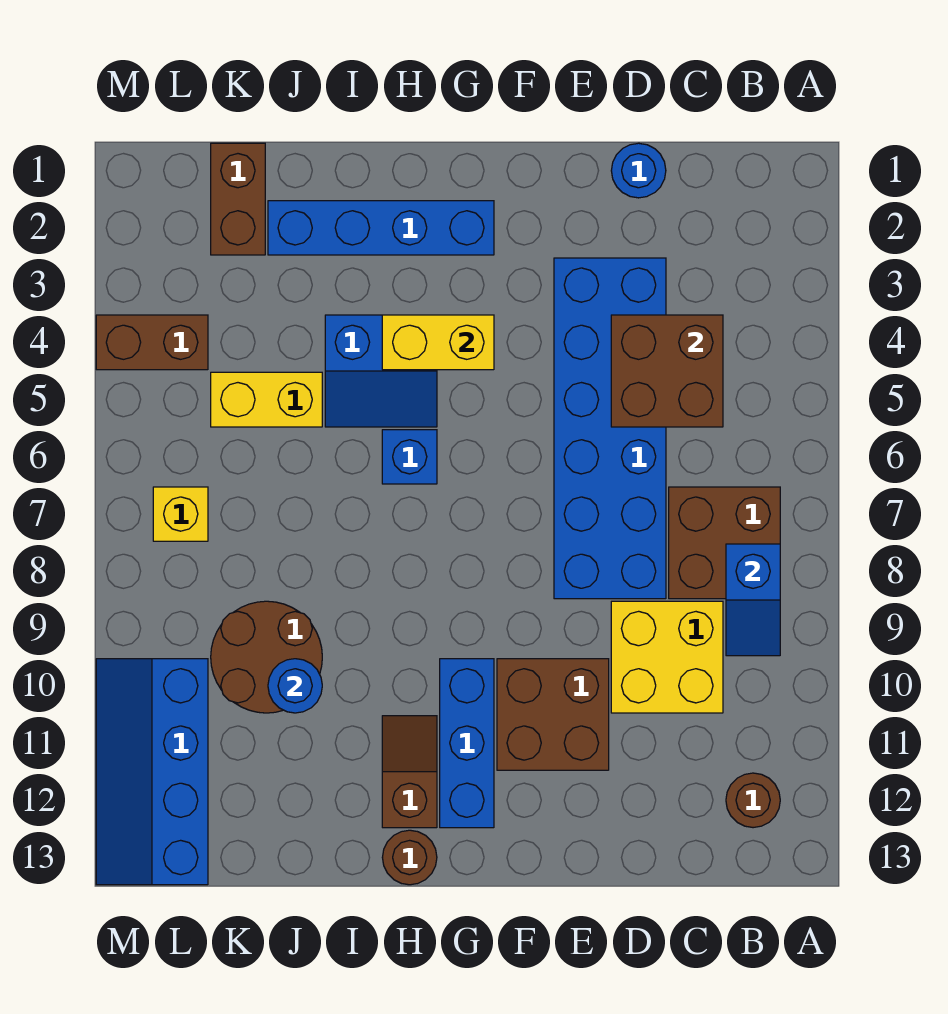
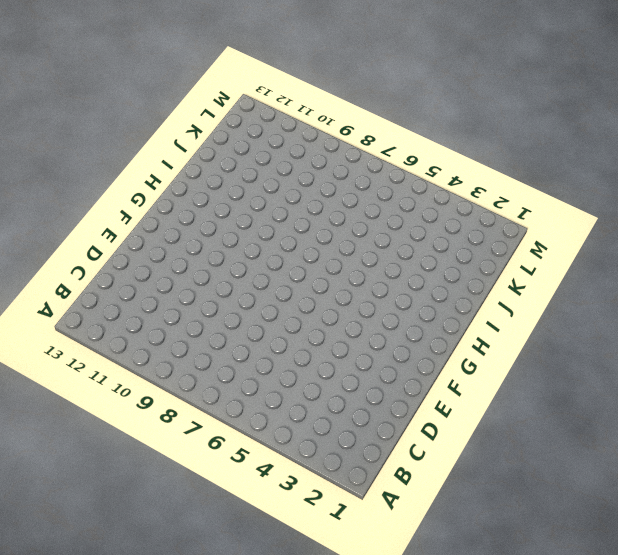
none -> brown brick B7:C8 level 1
none -> brown round brick B12 level 1
none -> yellow brick C9:D10 level 1

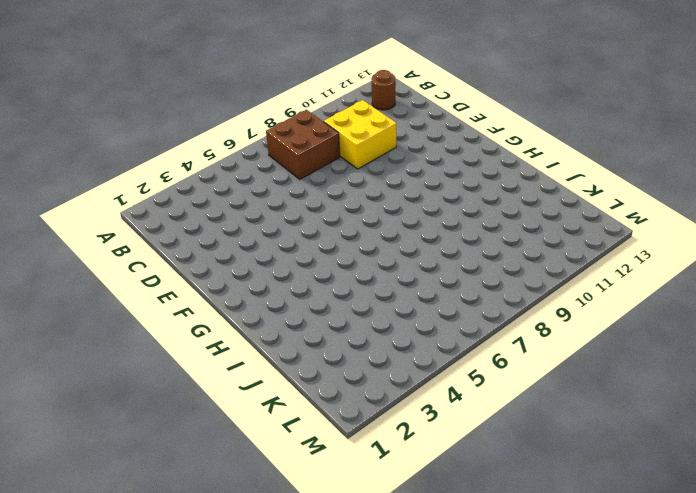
none -> blue round brick D1 level 1
none -> blue brick D3:E8 level 1
none -> brown brick E10:F11 level 1

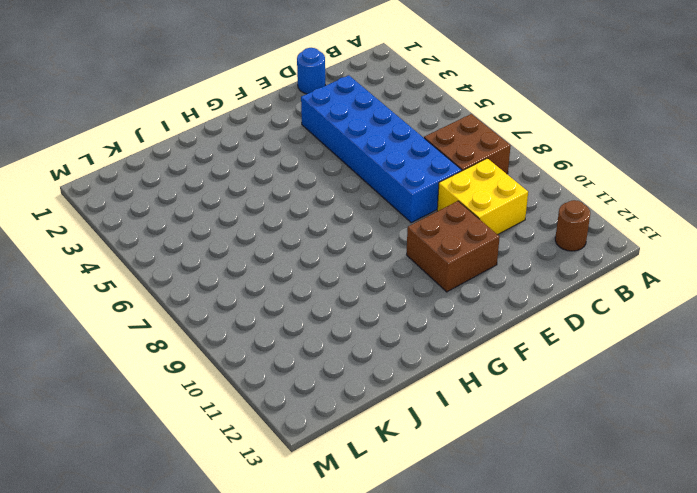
none -> blue brick G2:J2 level 1
none -> blue brick G10:G12 level 1
none -> blue slope H4:I5 level 1 top 4

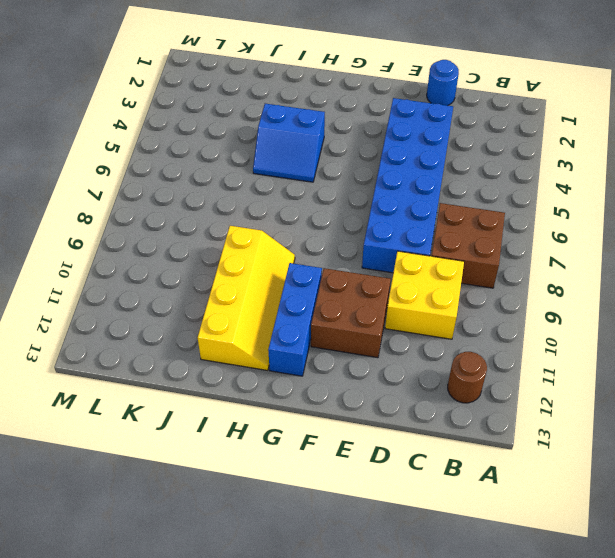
yellow slope H9:I12 level 1 top I -> brown slope H11:H12 level 1 top 12
none -> blue brick G2:J2 level 1
none -> blue brick H6 level 1
none -> brown round brick H13 level 1

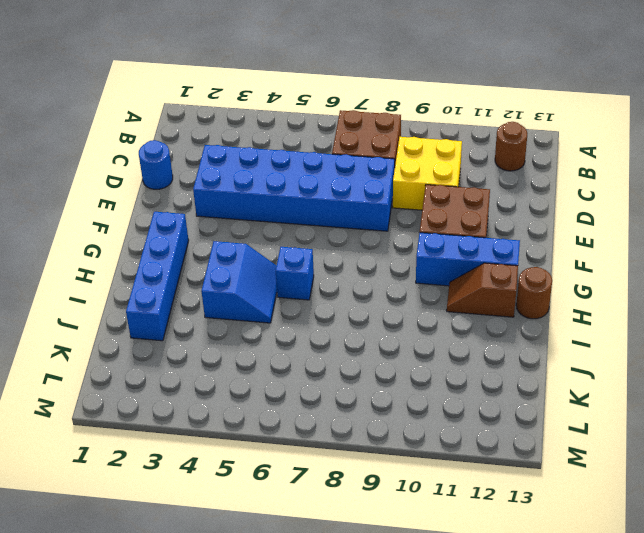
none -> yellow brick J5:K5 level 1
none -> brown round brick J9:K10 level 1
none -> brown brick K1:K2 level 1

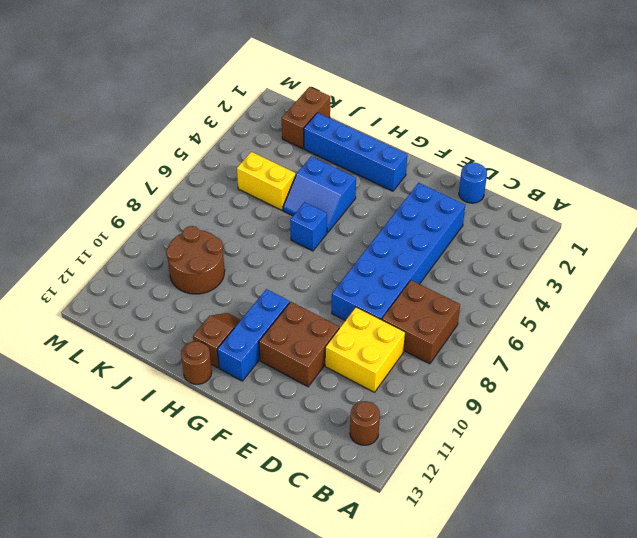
none -> brown brick L4:M4 level 1
none -> yellow brick L7 level 1
none -> blue slope L10:M13 level 1 top L

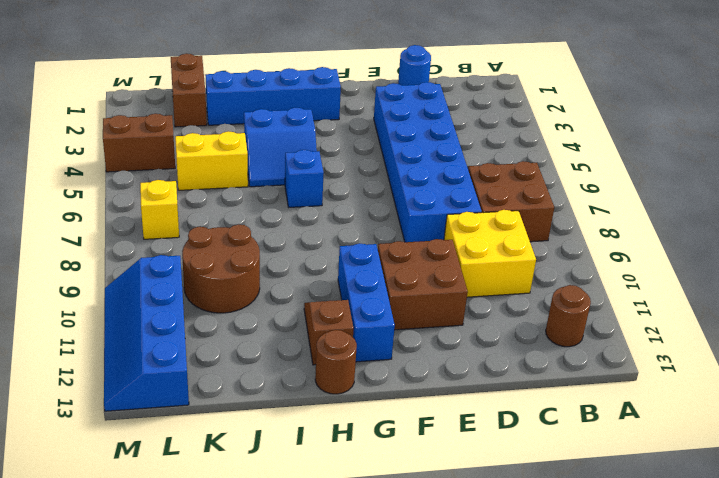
none -> blue slope B8:B9 level 2 top 8
none -> brown brick C4:D5 level 2
none -> yellow brick G4:H4 level 2

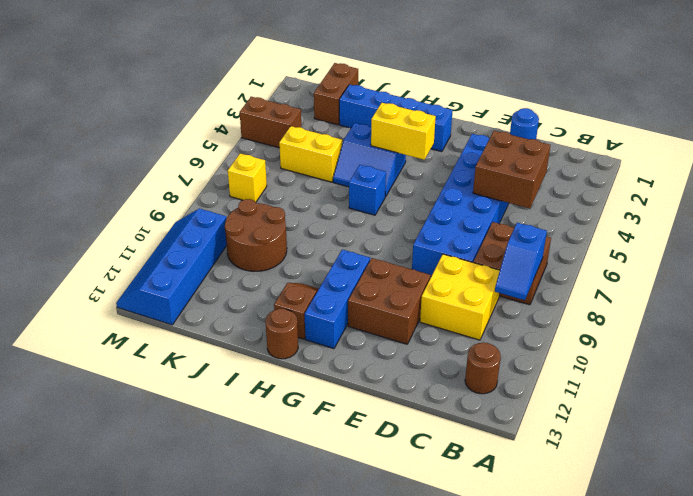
none -> blue round brick J10 level 2

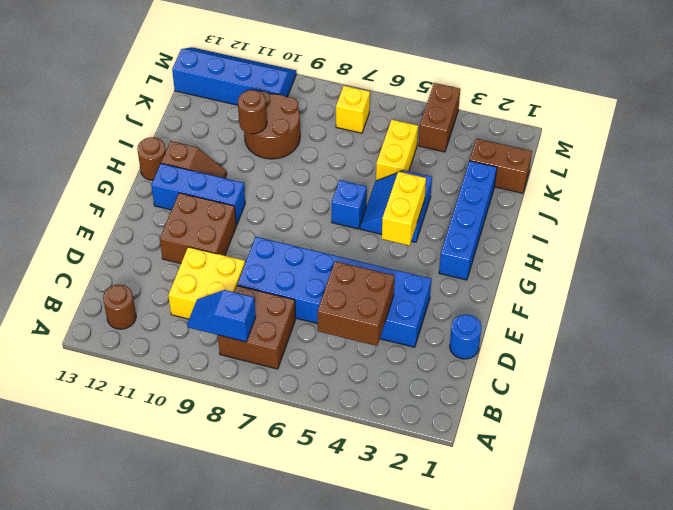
brown round brick J10 level 2 -> blue round brick J10 level 2

